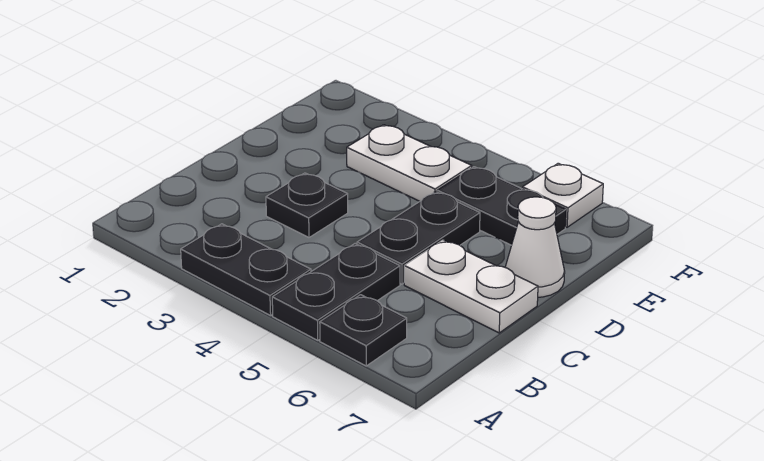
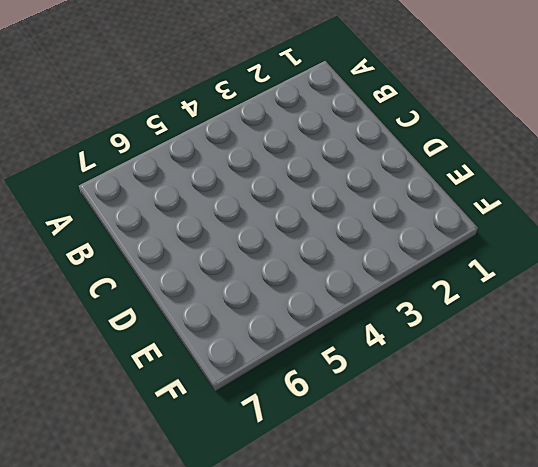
none -> black plate A3:A4 level 1
none -> black plate A5:B5 level 1

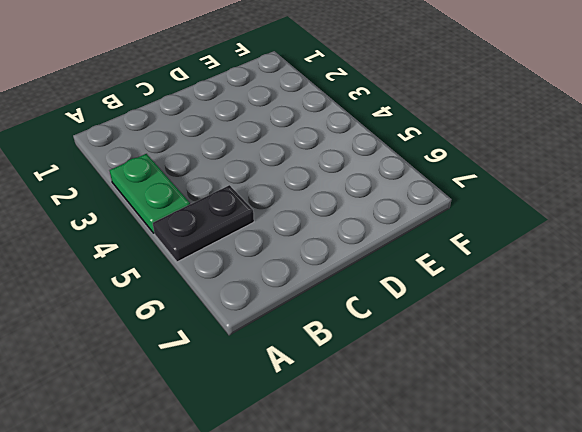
green plate A3:A4 level 1 -> black plate A3:A4 level 1
none -> black plate A6 level 1
none -> black plate C3 level 1

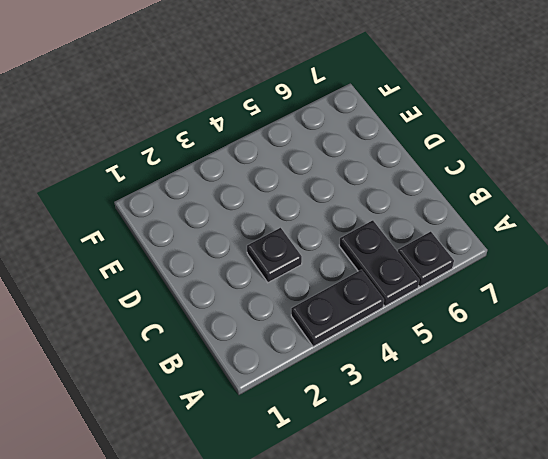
none -> black plate C5:D5 level 1
none -> white plate C6:C7 level 1

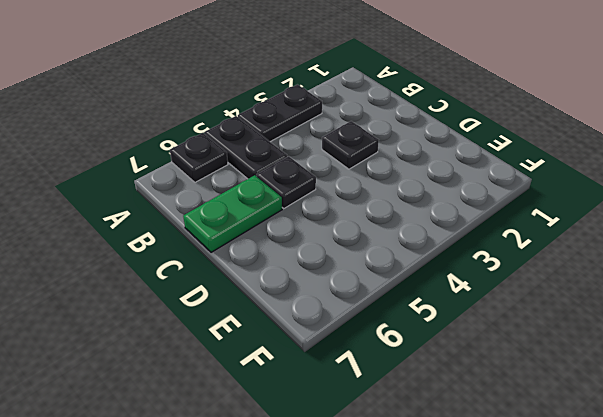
black plate C5 level 1 -> black plate C5:D5 level 1
green plate C6:C7 level 1 -> white plate C6:C7 level 1
none -> white cone D7 level 1
none -> white plate E3:E4 level 1

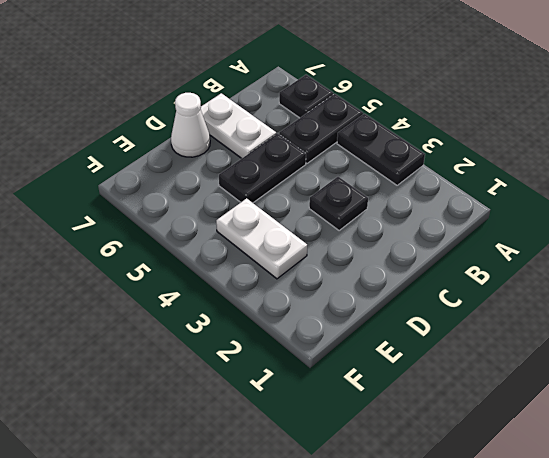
none -> black plate E5:E6 level 1
none -> white plate F6 level 1

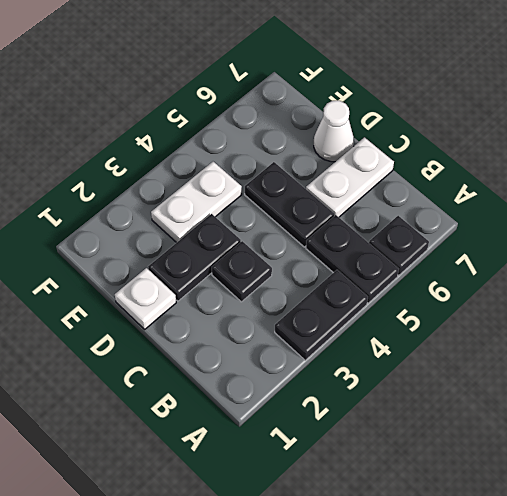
white plate D1 level 1 -> white plate F6 level 1
black plate D2:D3 level 1 -> black plate E5:E6 level 1

